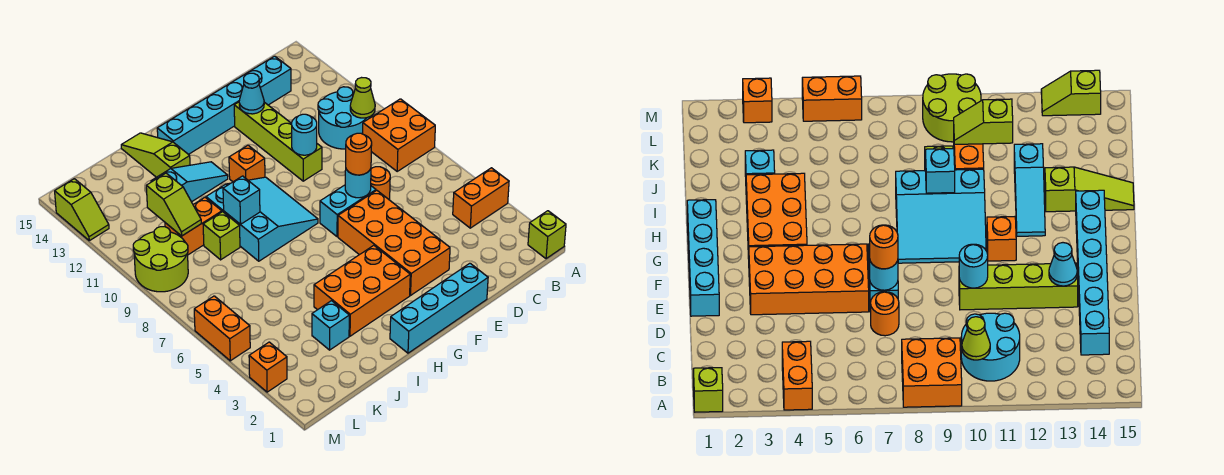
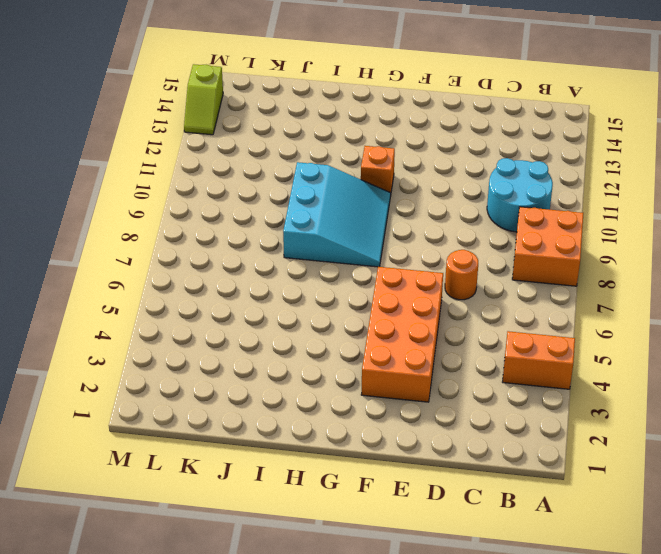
none -> lime brick A1 level 1
none -> cyan brick C14:H14 level 1
none -> cyan brick E1:H1 level 1

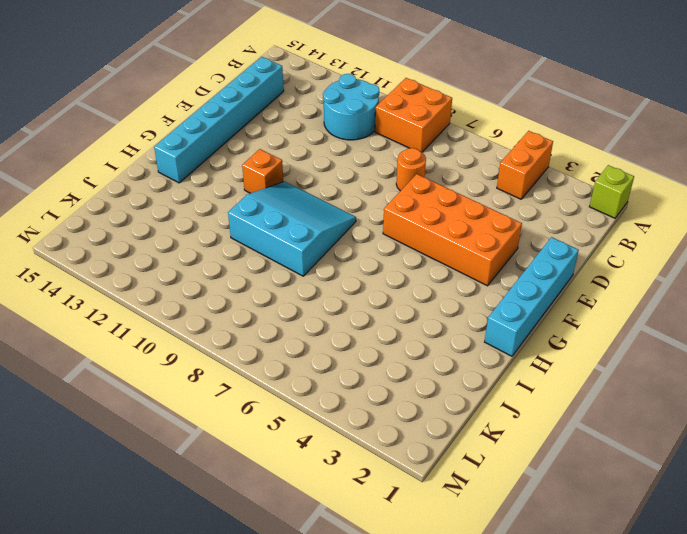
none -> cyan brick E7:F7 level 1
none -> lime brick E10:E13 level 1
none -> orange brick G3:I4 level 1

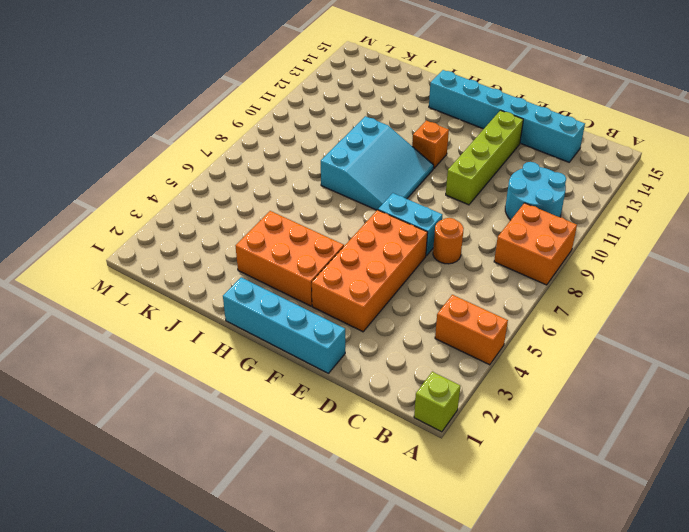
none -> cyan slope H12:J12 level 1 top J
none -> lime slope I13:I15 level 1 top 13
none -> cyan brick J3 level 1

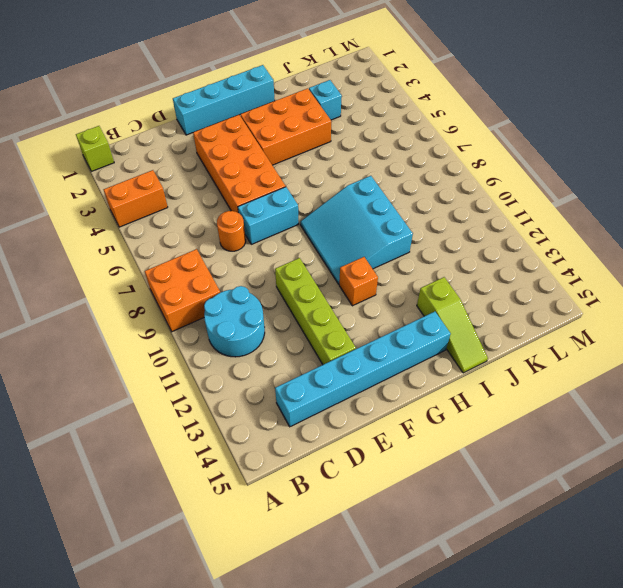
none -> cyan slope H12:J12 level 1 top J
none -> lime brick J9 level 1
none -> orange brick J10:K10 level 1

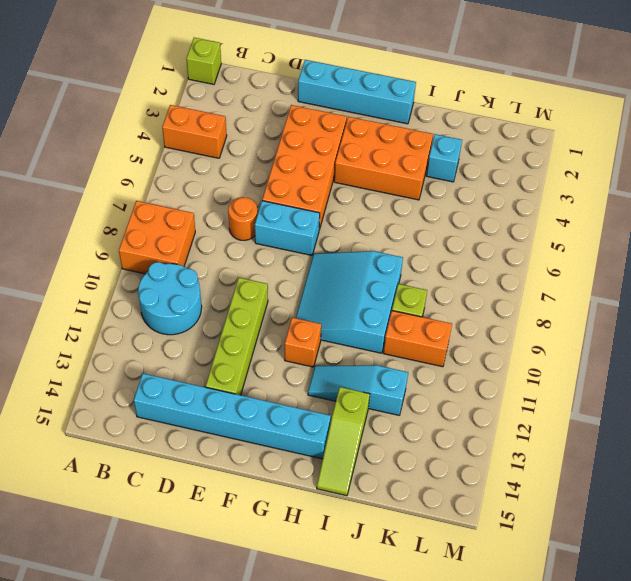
none -> lime round brick L9:M10 level 1
none -> orange brick M3 level 1
none -> orange brick M5:M6 level 1

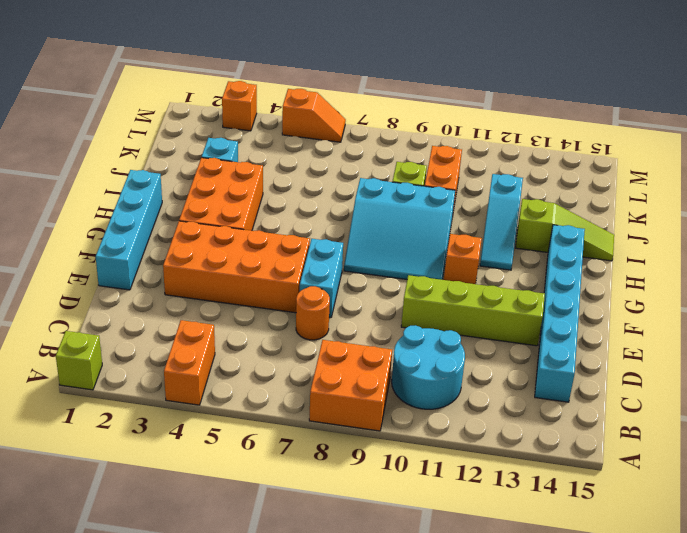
orange slope M5:M6 level 1 top 5 -> orange brick M5:M6 level 1
none -> lime round brick L9:M10 level 1
none -> lime slope M13:M14 level 1 top 14
none -> lime cone B10 level 2

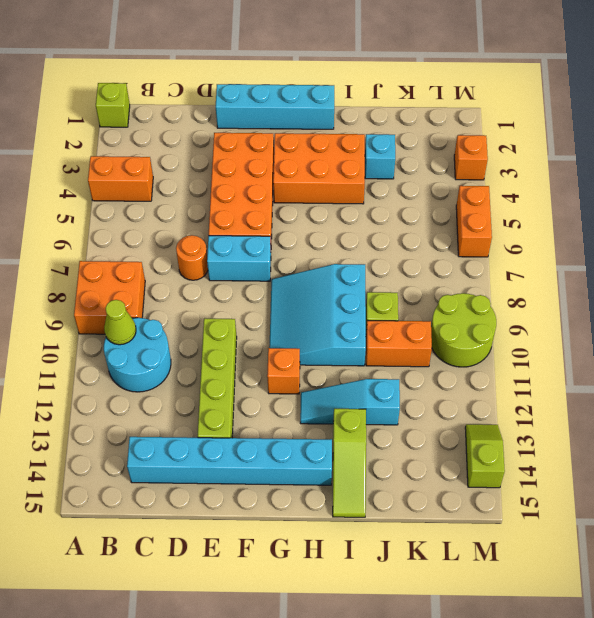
none -> cyan round brick E7 level 2
none -> cyan round brick E10 level 2
none -> cyan cone E13 level 2

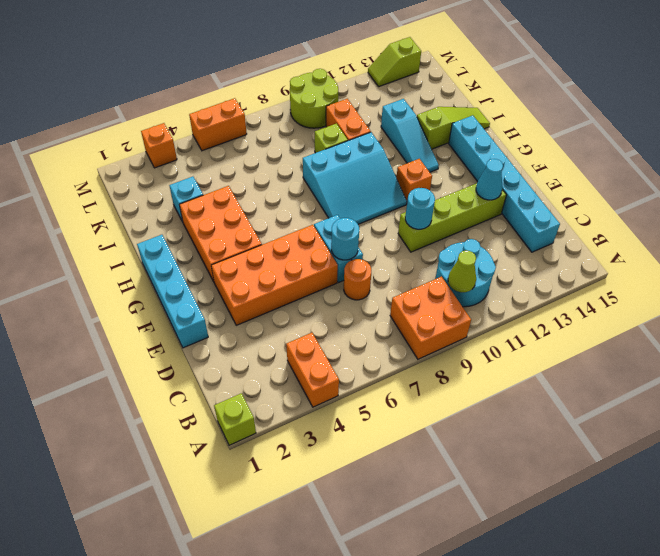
none -> cyan brick I9 level 2
none -> lime slope K10:K11 level 2 top 11
none -> orange round brick E7 level 3

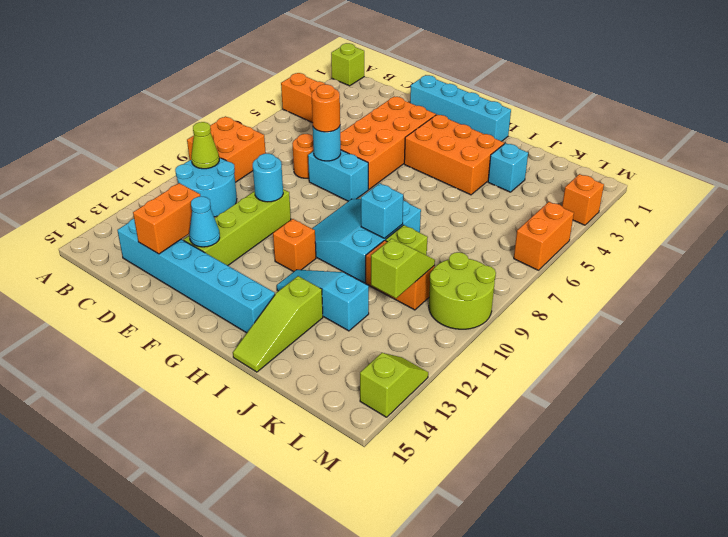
orange brick D13:D14 level 2 -> none

